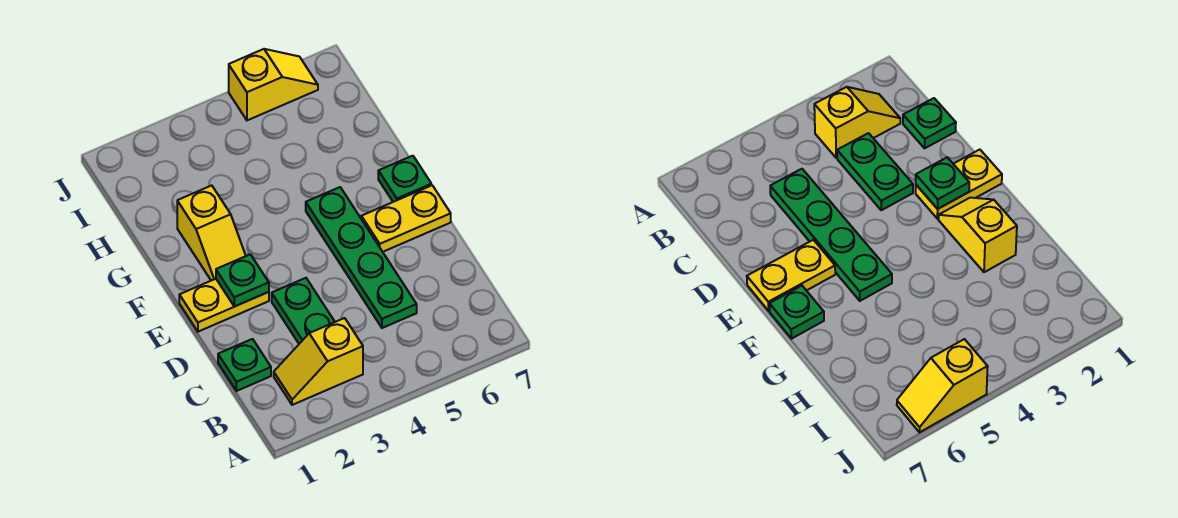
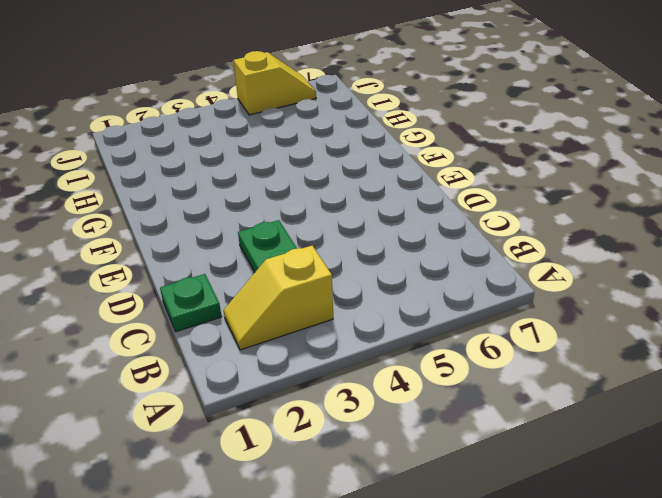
none -> green plate C5:F5 level 1
none -> yellow plate E1:E2 level 1

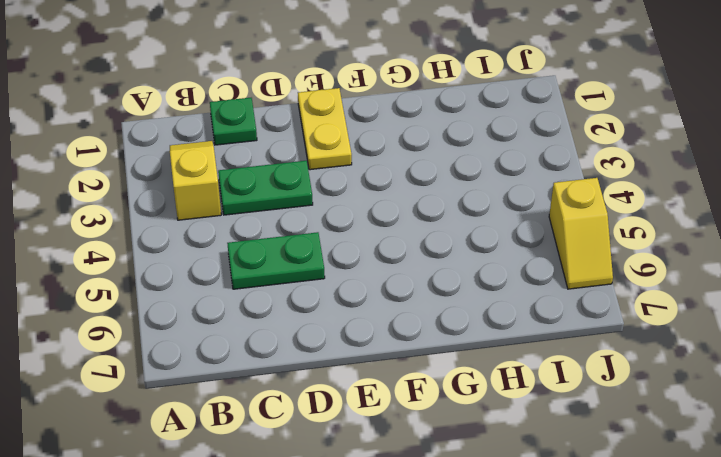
green plate C5:D5 level 1 -> green plate C5:F5 level 1
none -> yellow plate E6:E7 level 1
none -> yellow slope F2:G2 level 1 top G

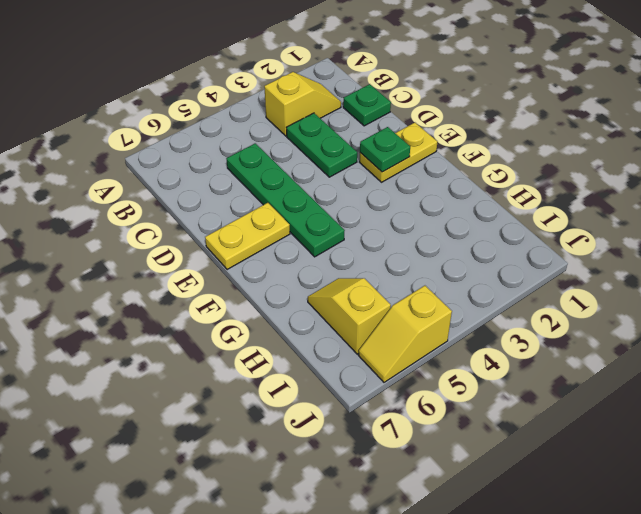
yellow slope H6:I6 level 1 top I -> yellow slope F2:G2 level 1 top G
none -> green plate F7 level 1

